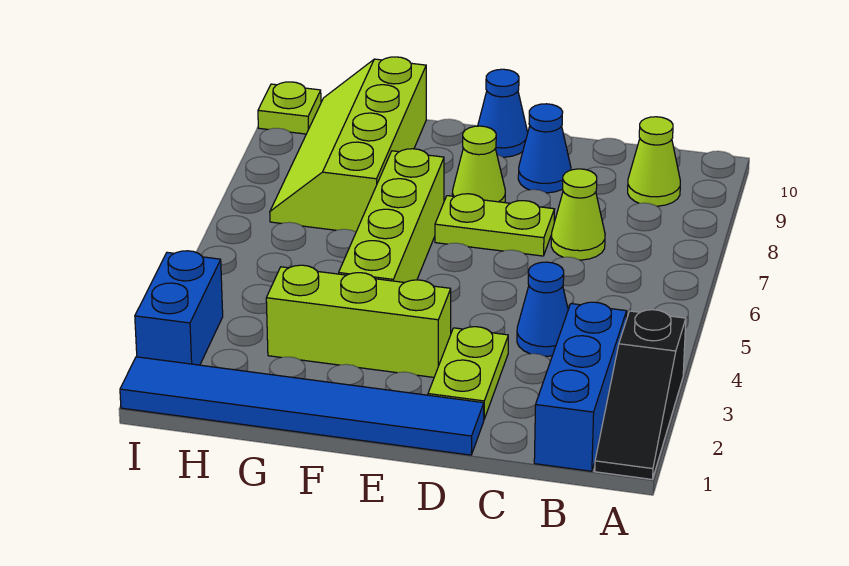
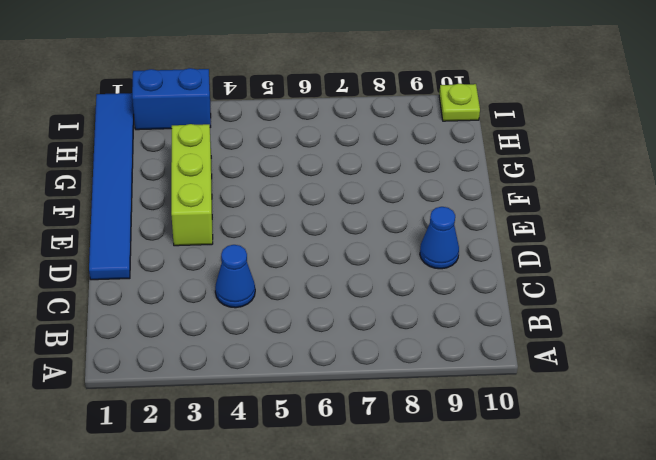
none -> black slope A1:A3 level 1 top 3
none -> blue brick B1:B3 level 1
none -> lime cone B9 level 1

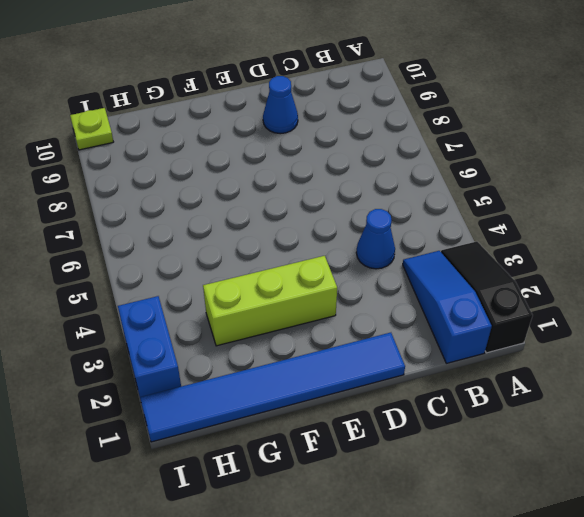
black slope A1:A3 level 1 top 1 -> black slope A1:A3 level 1 top 3
blue slope B1:B3 level 1 top 1 -> blue brick B1:B3 level 1
none -> lime cone B9 level 1
none -> lime cone C7 level 1
none -> lime plate D2:D3 level 1

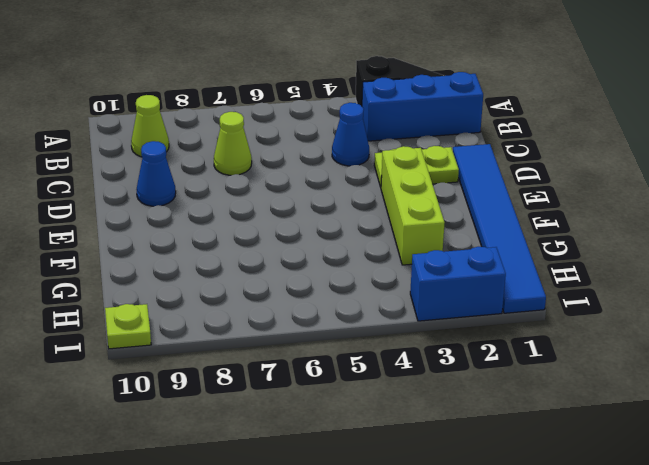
none -> lime plate D7:E7 level 1
none -> lime cone E8 level 1
none -> blue cone E10 level 1

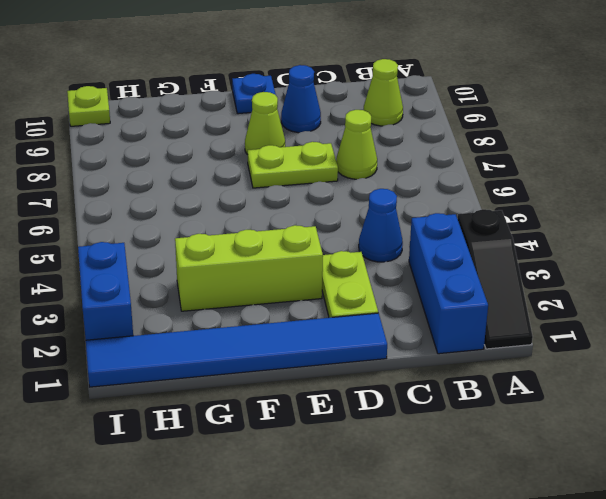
blue plate E10 level 1 -> blue cone E10 level 1
none -> lime brick F4:F7 level 1
none -> lime slope G7:H10 level 1 top G

